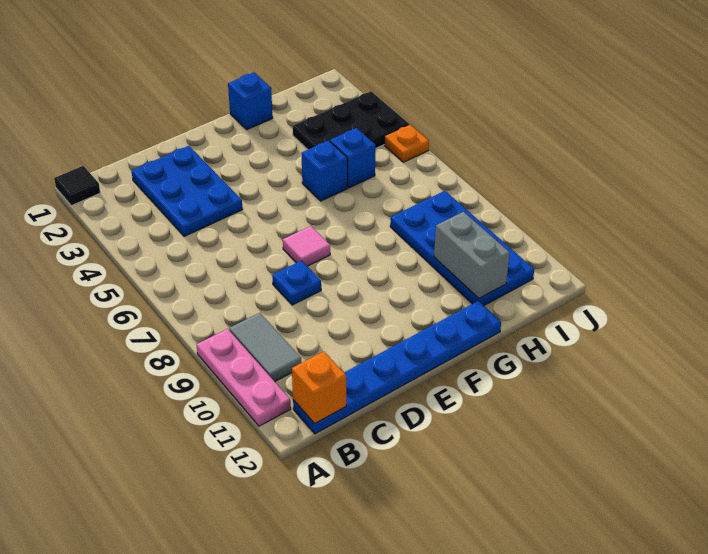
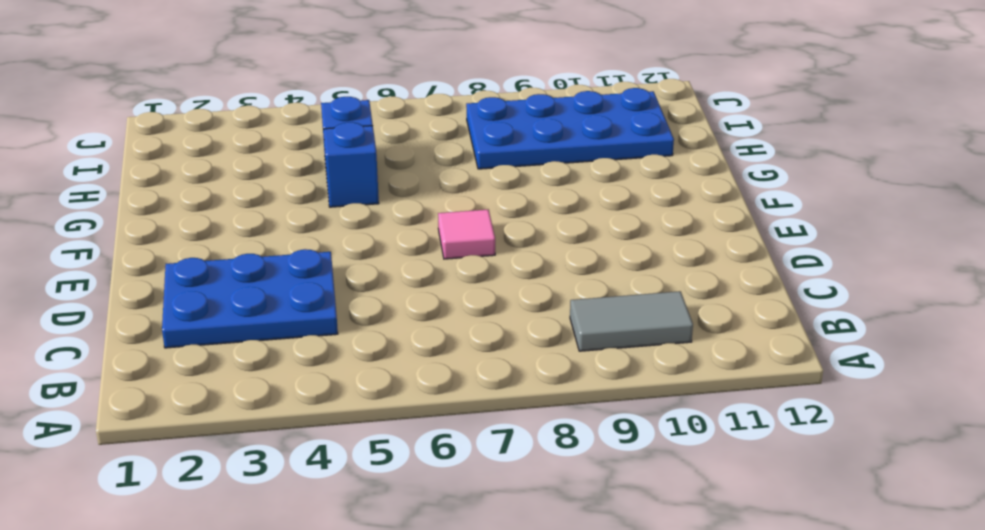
none -> black tile A1 level 1
none -> pink plate A9:A11 level 1
none -> blue plate B12:G12 level 1

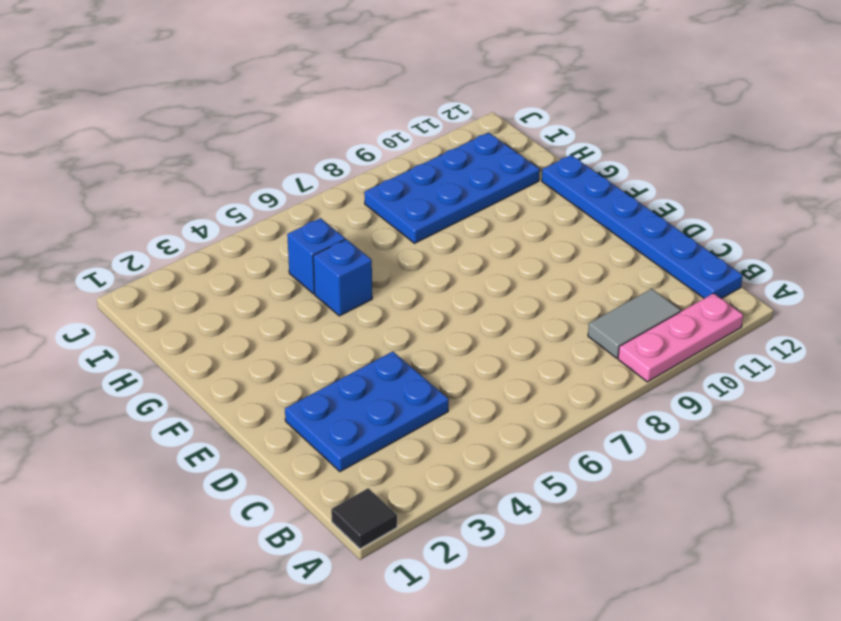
none -> blue plate D8 level 1
none -> pink tile E7 level 1
none -> blue brick G1 level 1

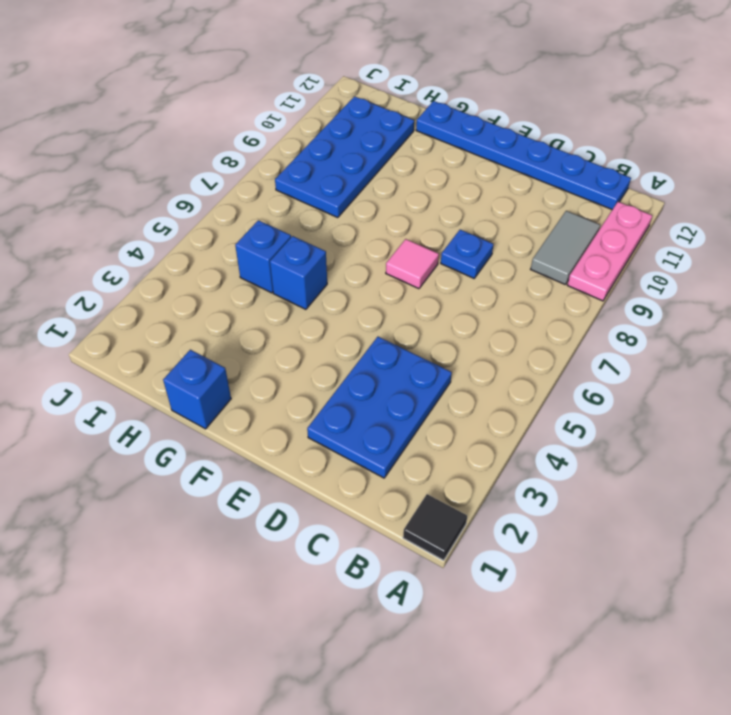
none -> black plate H3:J4 level 1
none -> orange plate J5 level 1
none -> orange brick B12 level 2

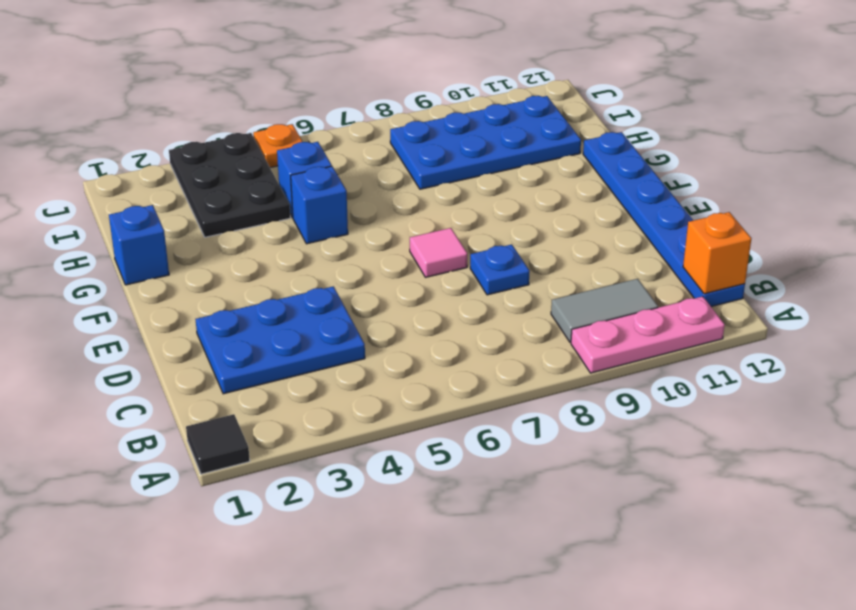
none -> grey brick H10:H11 level 2

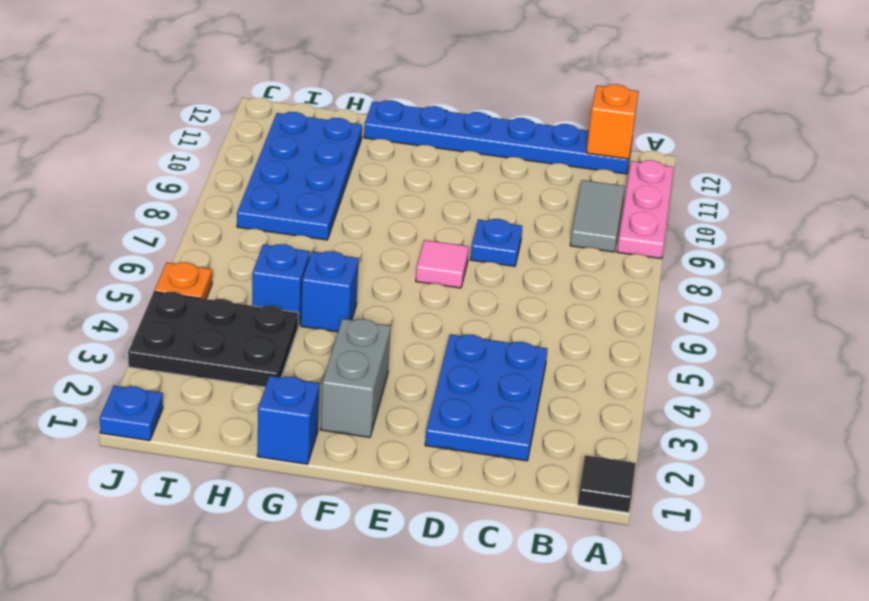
grey brick F2:F3 level 1 -> grey brick H10:H11 level 2
blue plate J1 level 1 -> none

